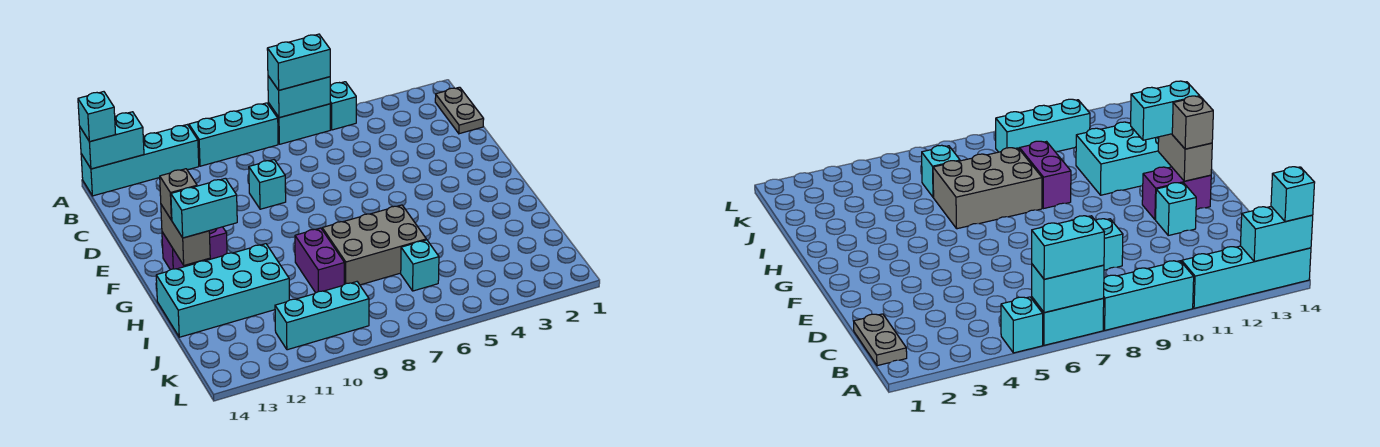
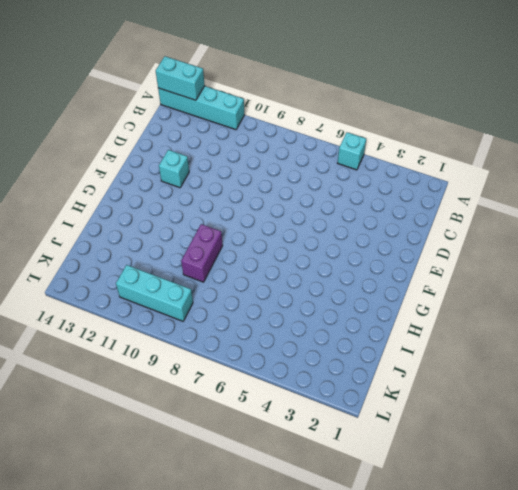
none -> cyan brick A6:A7 level 1
none -> cyan brick A8:A10 level 1
none -> grey plate B1:C1 level 1

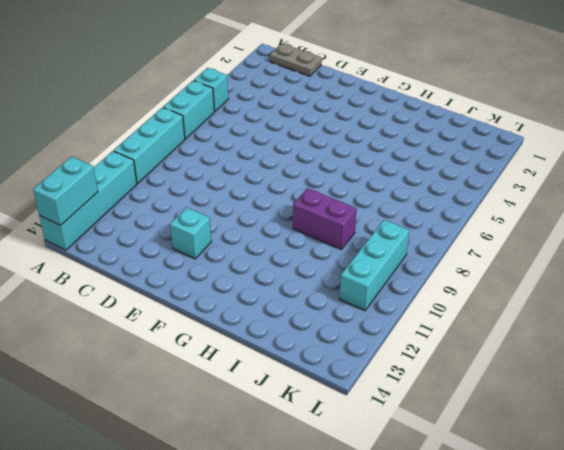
none -> cyan brick D9 level 1
none -> purple brick F12:F13 level 1
none -> grey brick H6:I8 level 1

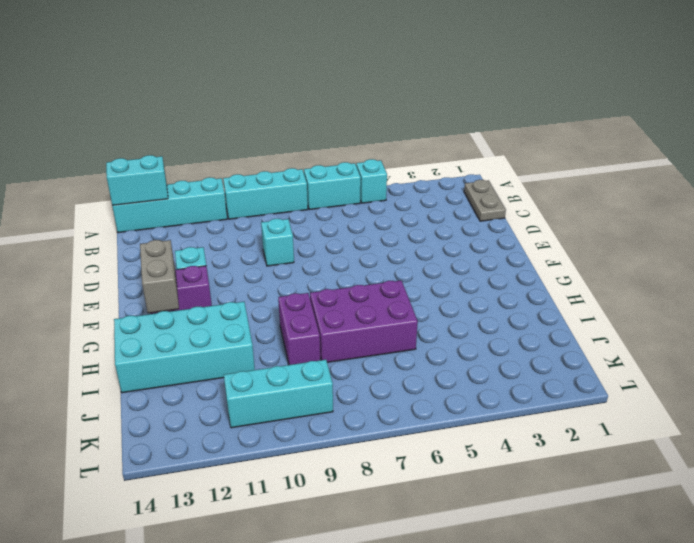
purple brick H6:I8 level 1 -> grey brick H6:I8 level 1
none -> cyan brick J6 level 1
none -> cyan brick A6:A7 level 2
none -> cyan brick A6:A7 level 3

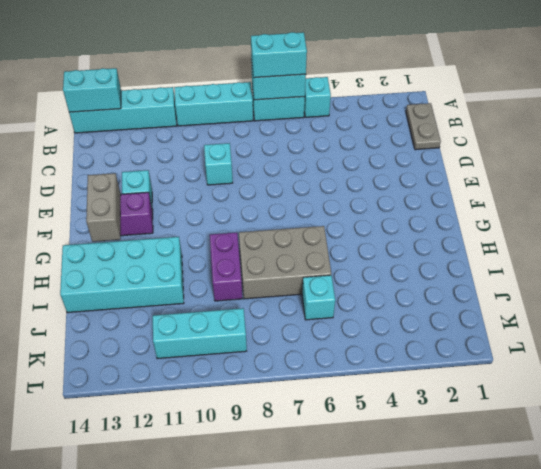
none -> cyan brick A14 level 3
none -> grey brick F13 level 3
none -> cyan brick G12:G13 level 3

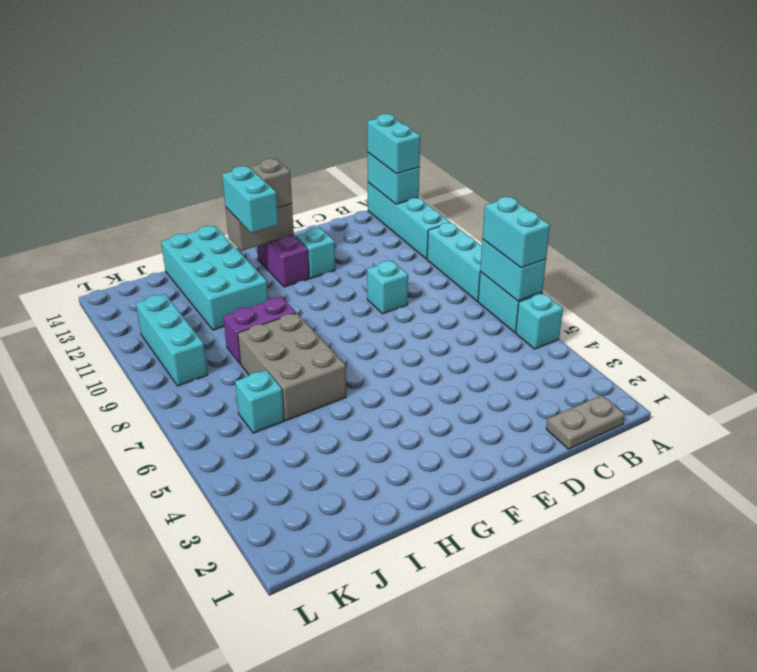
cyan brick A13:A14 level 3 -> cyan brick A14 level 3

